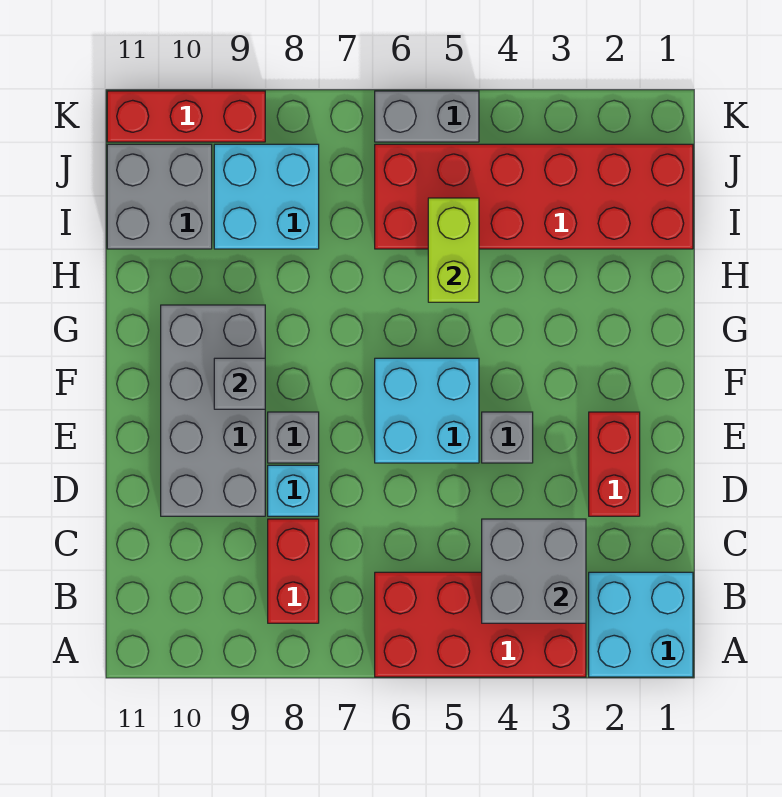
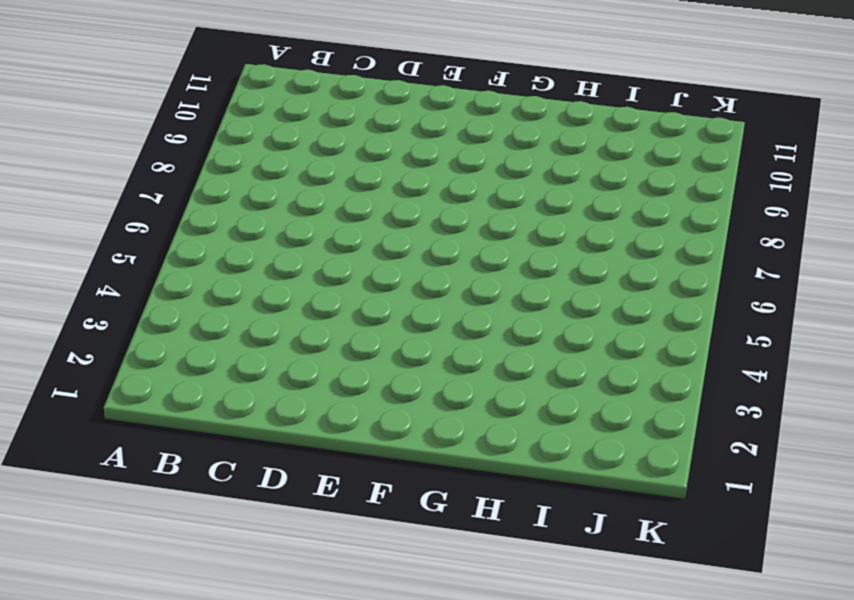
none -> cyan brick A1:B2 level 1
none -> red brick A3:B6 level 1
none -> red brick B8:C8 level 1

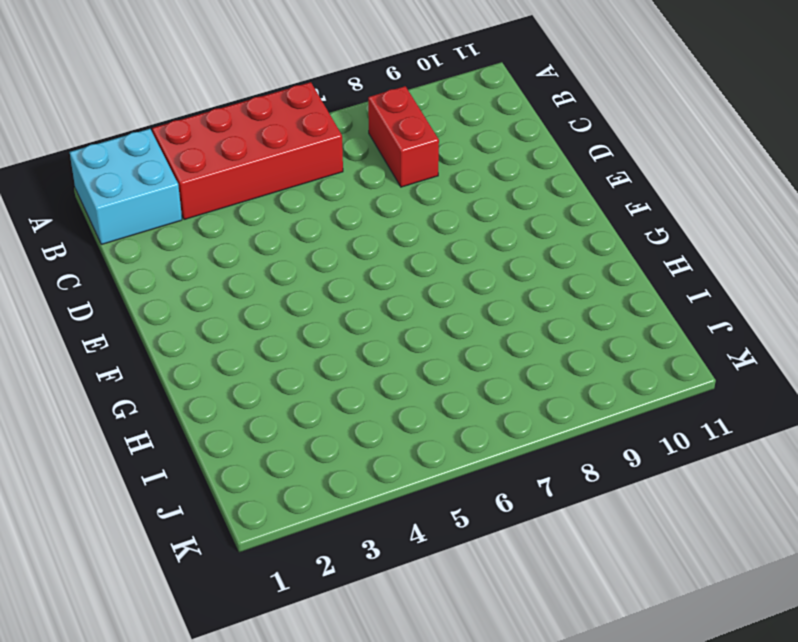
none -> red brick D2:E2 level 1
none -> cyan brick D8 level 1
none -> grey brick D9:G10 level 1

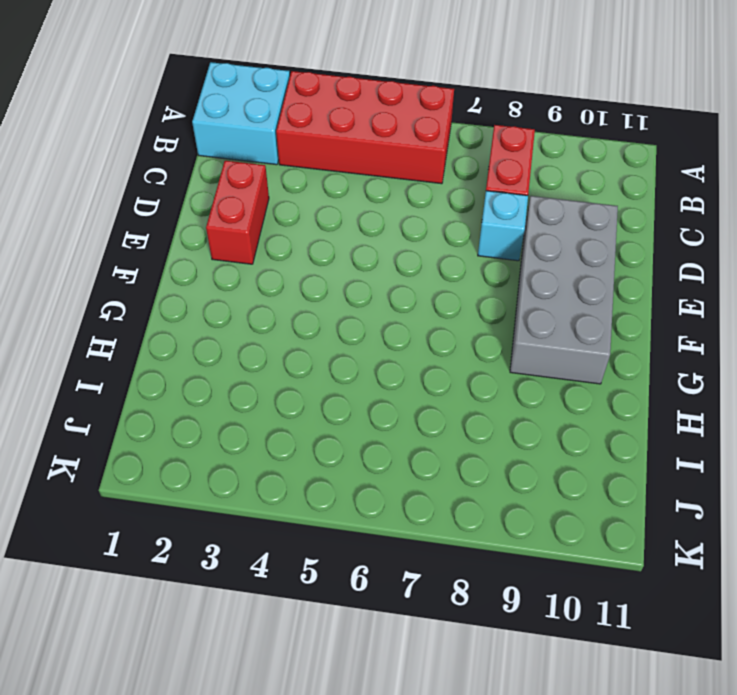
none -> grey brick E4 level 1
none -> cyan brick E5:F6 level 1
none -> grey brick E8 level 1

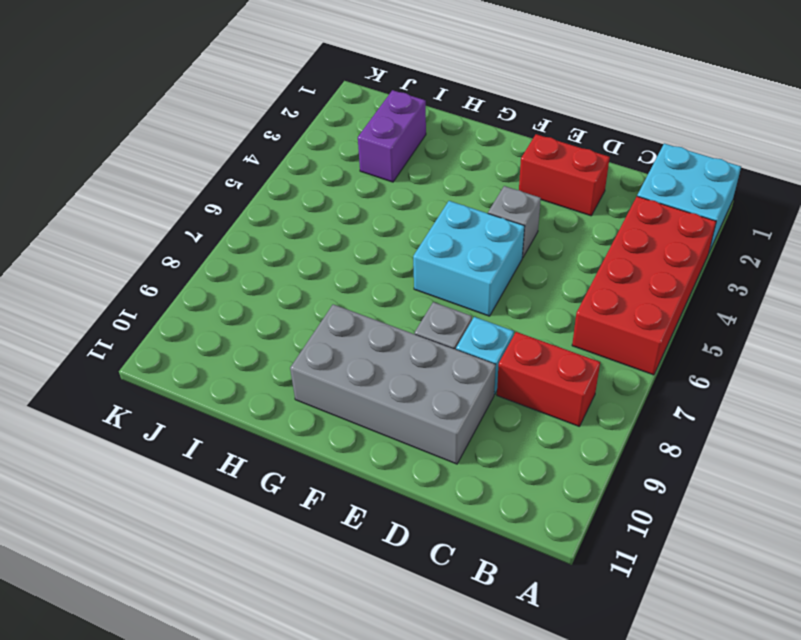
purple brick I2:I3 level 1 -> red brick I1:J6 level 1
none -> cyan brick I8:J9 level 1
none -> grey brick I10:J11 level 1
none -> grey brick K5:K6 level 1

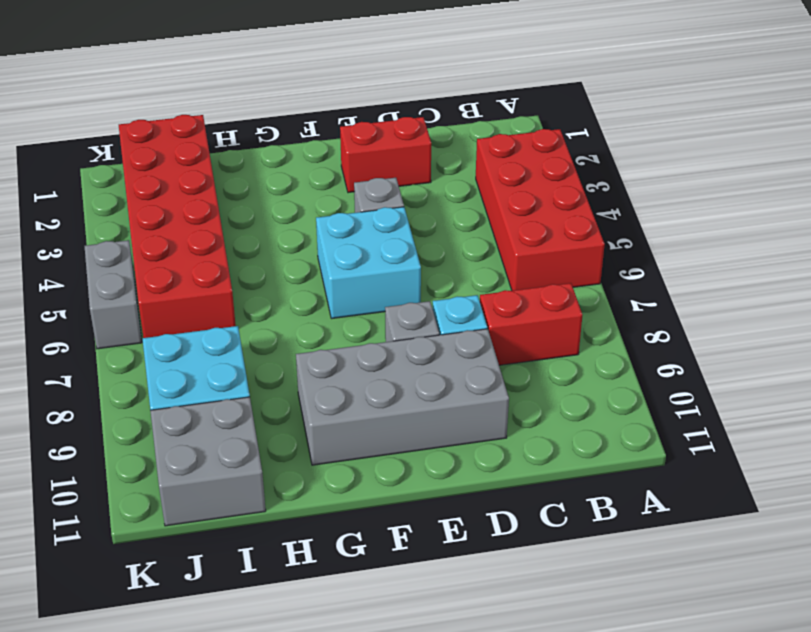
none -> cyan brick A1:B2 level 1
none -> red brick K9:K11 level 1
none -> grey brick B3:C4 level 2

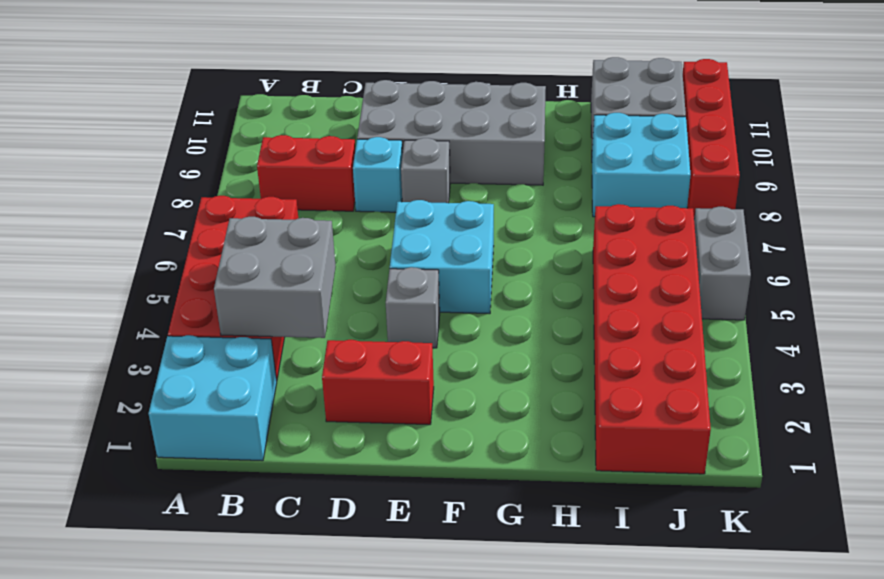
red brick K8:K11 level 1 -> red brick K9:K11 level 1
none -> grey brick F9 level 2
none -> lime brick H5:I5 level 2

